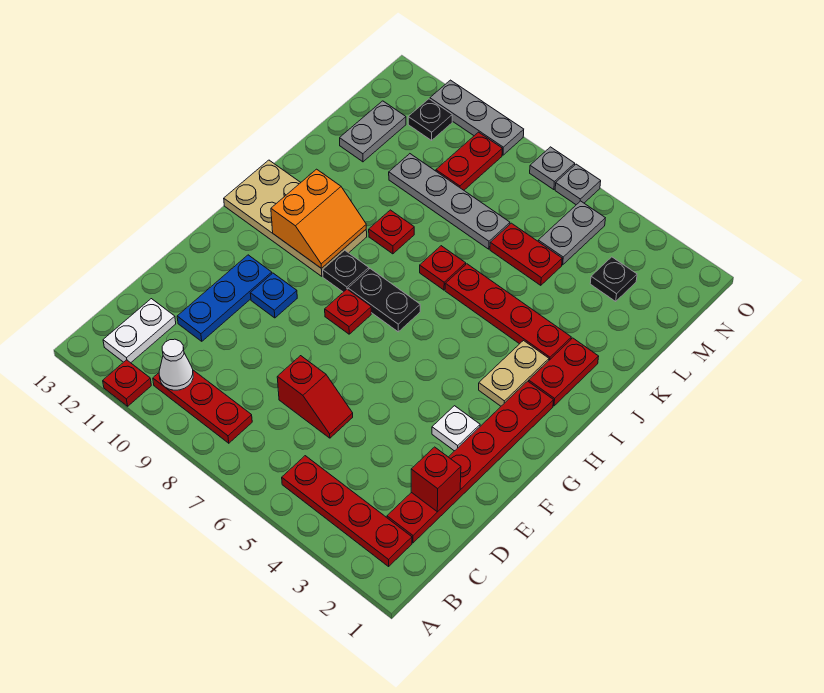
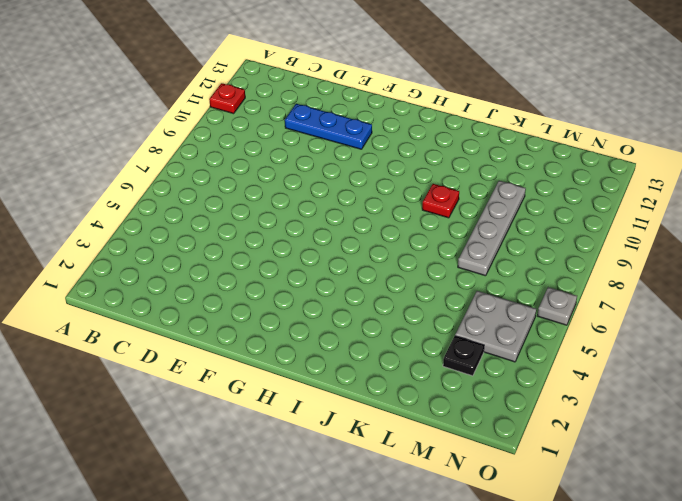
grey plate M4:N5 level 1 -> grey plate M5:N5 level 1
none -> red plate B2:B5 level 1
none -> red plate B8:B10 level 1
none -> white plate B12:C12 level 1
none -> red plate C2:H2 level 1

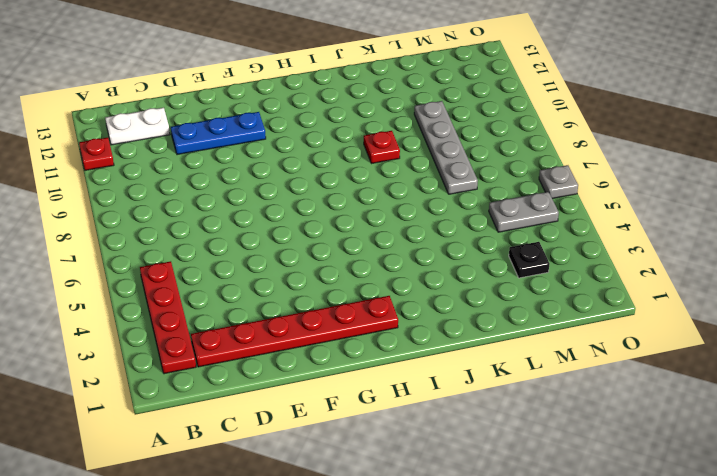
none -> red plate B8:B10 level 1
none -> red slope D6:D7 level 1 top 7
none -> white plate F3 level 1
none -> blue plate F10 level 1

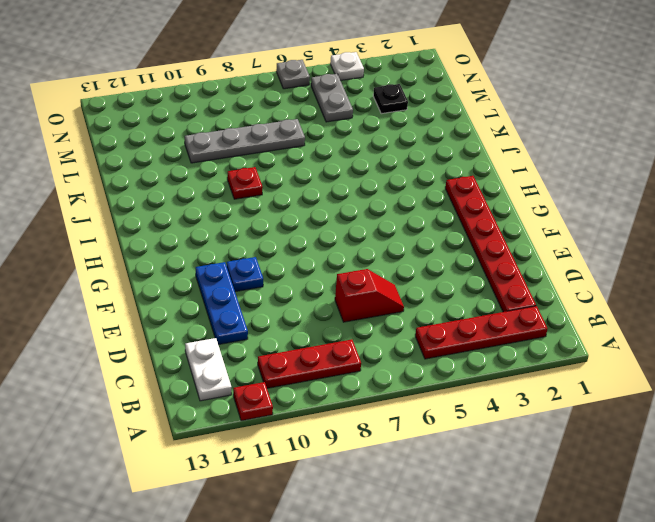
white plate O4 level 1 -> white plate F3 level 1
none -> red plate G8 level 1
none -> tan plate H3:I3 level 1
none -> black plate H7:H8 level 1
none -> black plate H9 level 1

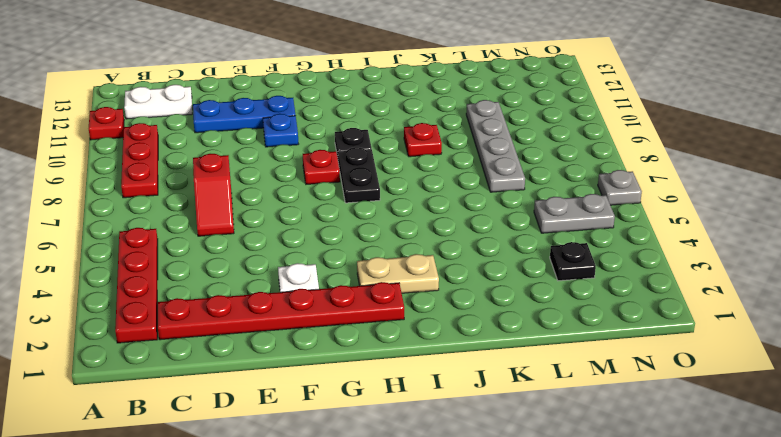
none -> tan plate H10:I13 level 1
none -> red plate I2:J2 level 1
none -> red plate J3:J6 level 1
none -> red plate J7 level 1

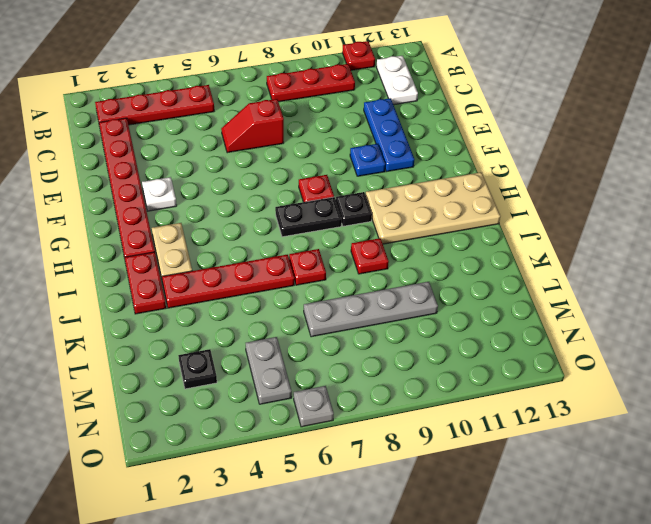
none -> red plate L5:L6 level 1
none -> grey plate L12:M12 level 1
none -> red plate M9:N9 level 1
none -> black plate N11 level 1

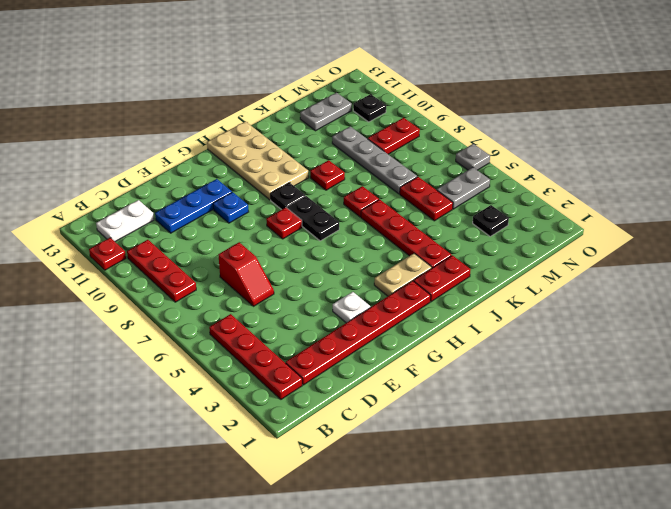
none -> grey plate O7 level 1
none -> grey plate O9:O11 level 1
none -> white cone B10 level 2
none -> red brick D2 level 2

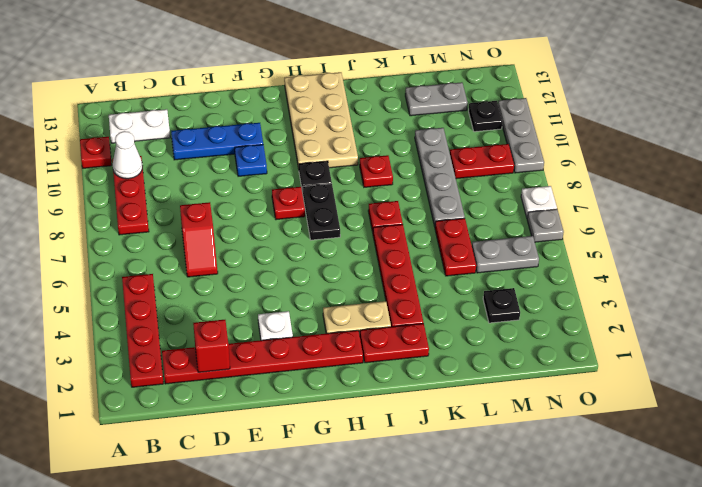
white plate O7 level 1 -> grey plate O7 level 1
none -> orange slope H10:I11 level 2 top 11

